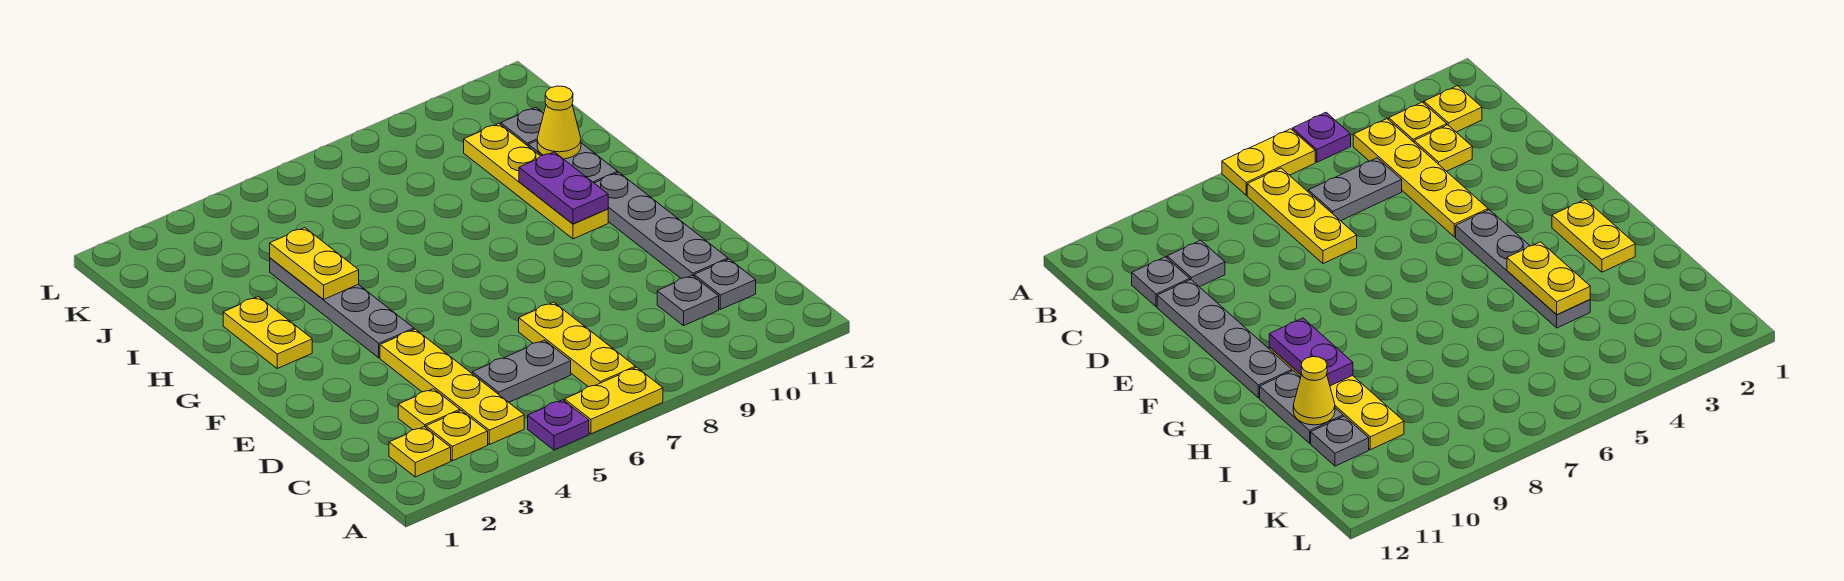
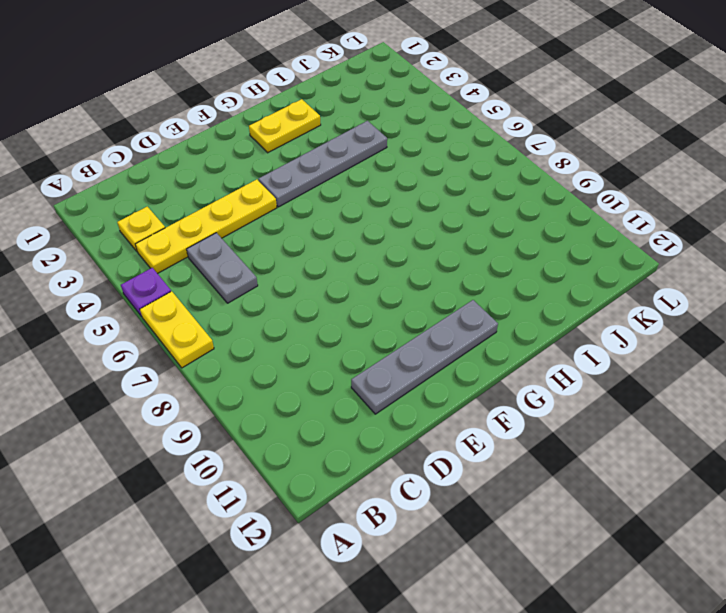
none -> yellow plate B2 level 1
none -> yellow plate B7:D7 level 1
none -> yellow plate C3 level 1

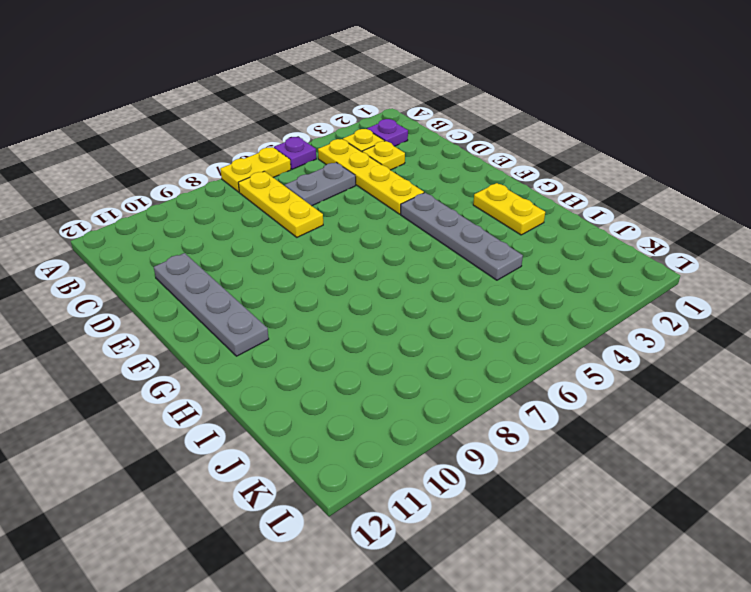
purple plate B2 level 1 -> yellow plate B2 level 1
none -> grey plate C10 level 1
none -> grey plate C11 level 1
none -> yellow plate G10:J10 level 1

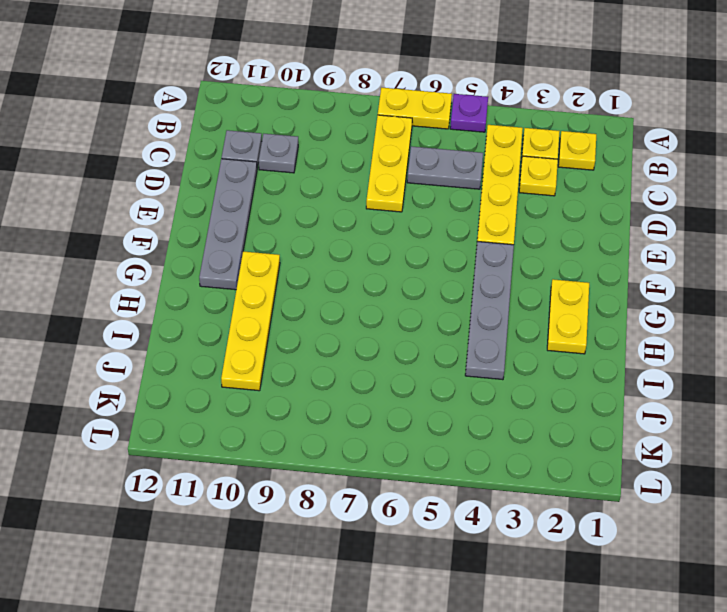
none -> grey plate H11:I11 level 1
none -> grey plate J11 level 1
none -> purple plate G10:H10 level 2

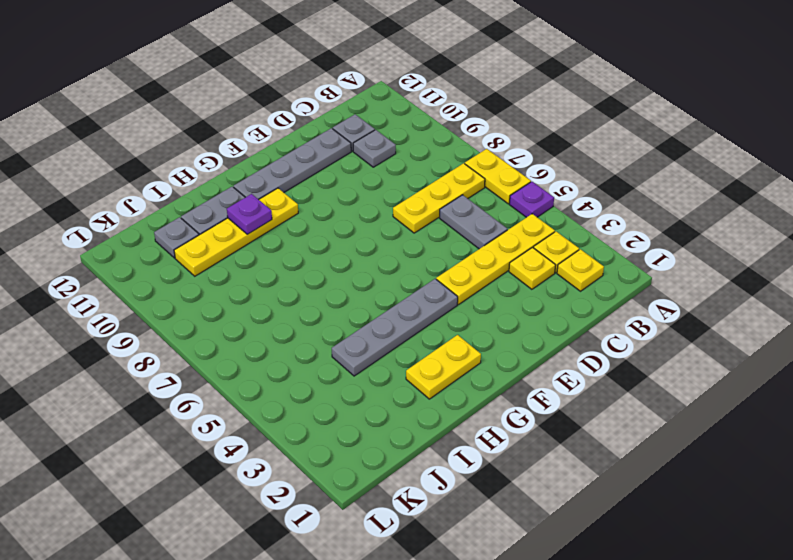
purple plate H10 level 2 -> purple plate G10:H10 level 2
none -> yellow plate H4:I4 level 2
none -> yellow cone I11 level 2

